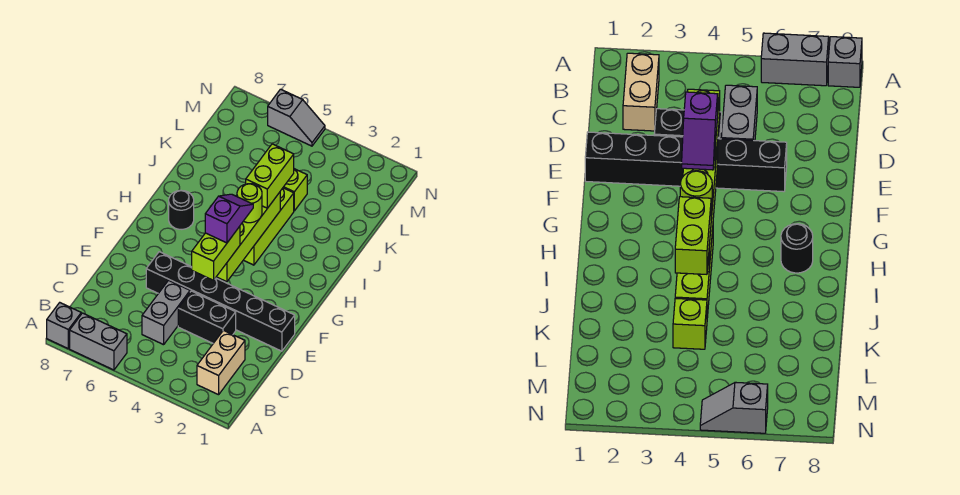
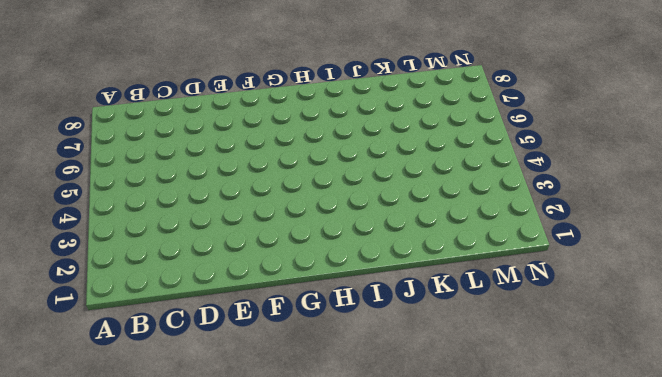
none -> grey brick A6:A7 level 1
none -> grey brick A8 level 1
none -> tan brick B2:C2 level 1

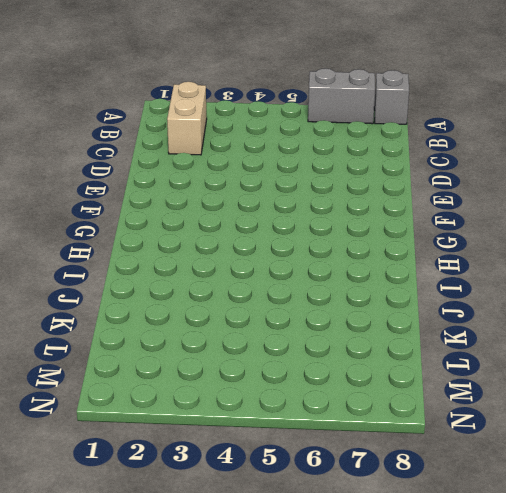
none -> grey brick C5:D5 level 1
none -> black brick D3:D4 level 1
none -> black brick E1:E6 level 1

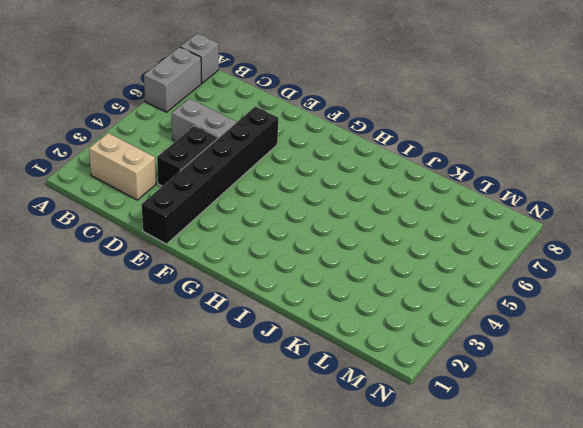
none -> lime brick H4:J4 level 1
none -> black round brick H7 level 1
none -> lime brick K4 level 1

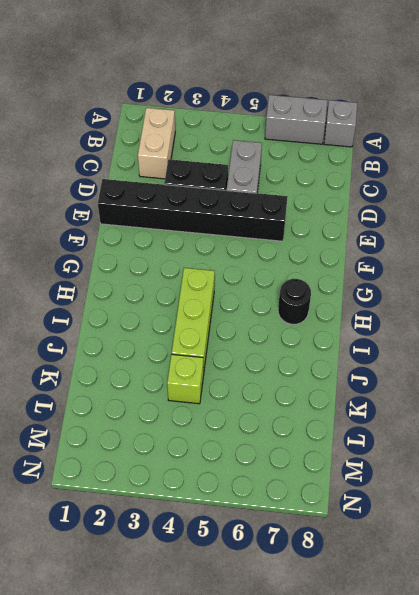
none -> grey slope N5:N6 level 1 top 6
none -> lime brick F4:I4 level 2
none -> lime brick E4:F4 level 3

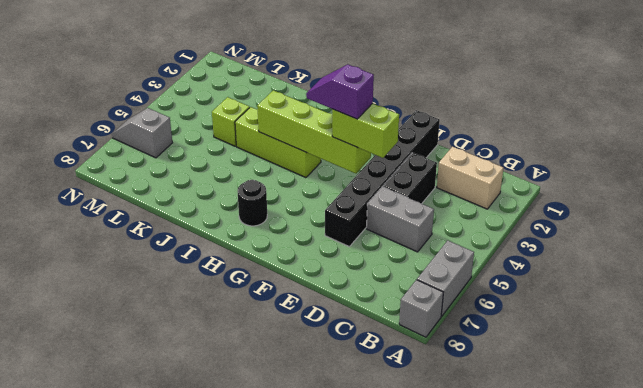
grey slope M6:N6 level 1 top M -> grey slope N5:N6 level 1 top 6
none -> lime round brick H4 level 3
none -> lime brick I4:J4 level 3

